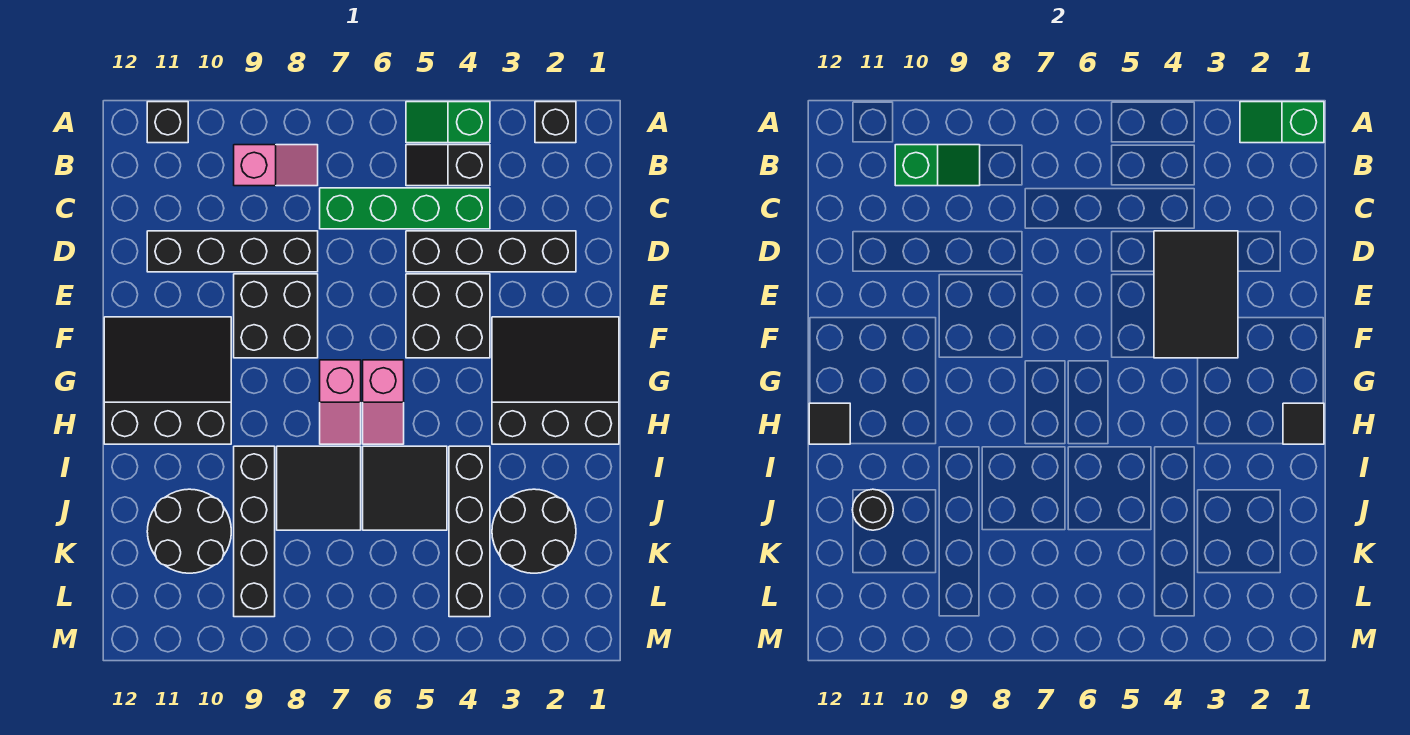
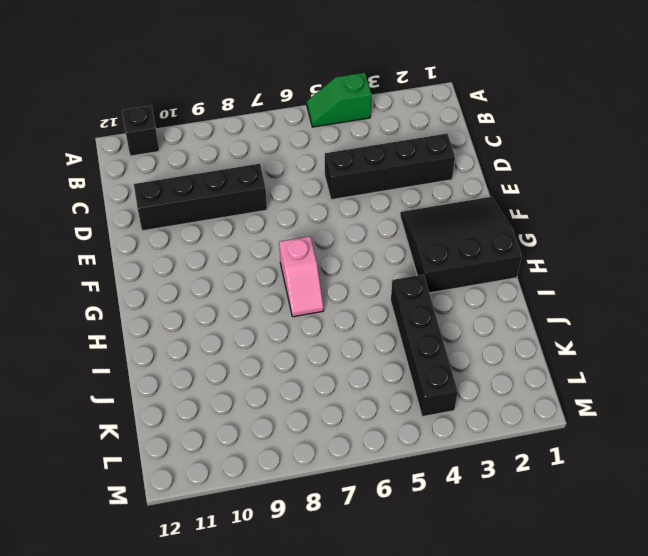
none -> black brick A2 level 1
none -> black slope B4:B5 level 1 top 4
none -> pink slope B8:B9 level 1 top 9

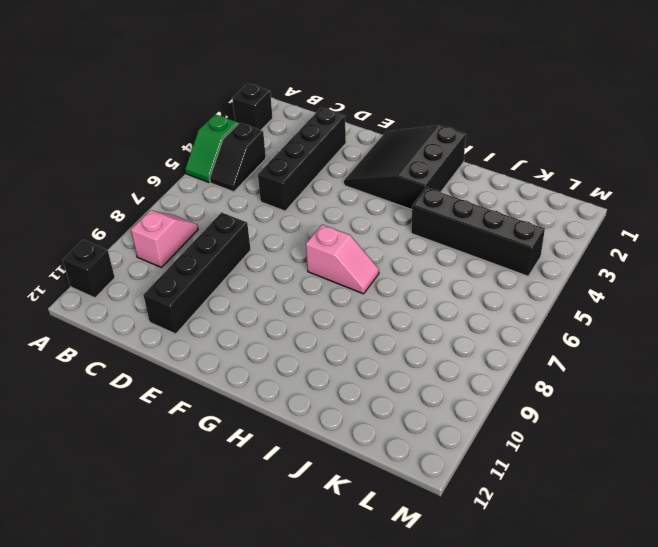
none -> green brick C4:C7 level 1
none -> black brick E4:F5 level 1
none -> black brick E8:F9 level 1

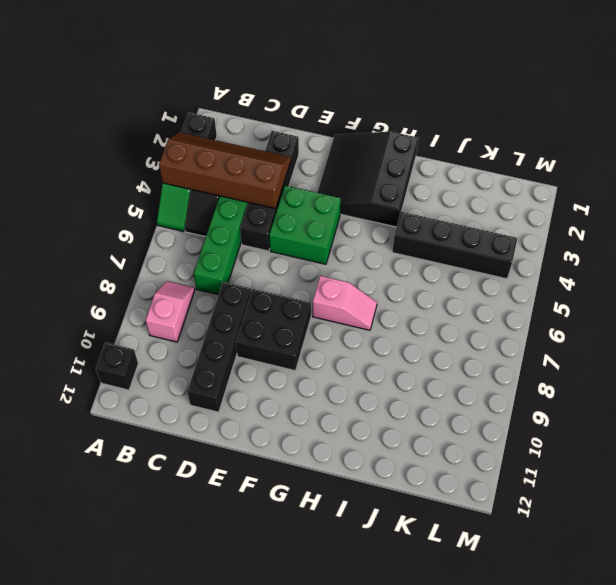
brown slope A3:D4 level 2 top 4 -> black tile D3:F4 level 2
green brick E4:F5 level 1 -> black brick E4:F5 level 1
none -> black slope F10:H12 level 1 top H
none -> pink slope G6:H6 level 1 top G
none -> black tile I5:J6 level 1

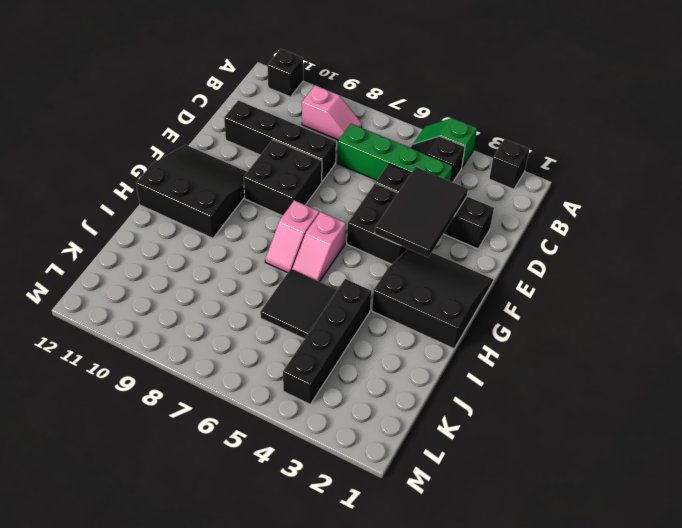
none -> black tile I7:J8 level 1
none -> black brick I9:L9 level 1
none -> black round brick J2:K3 level 1

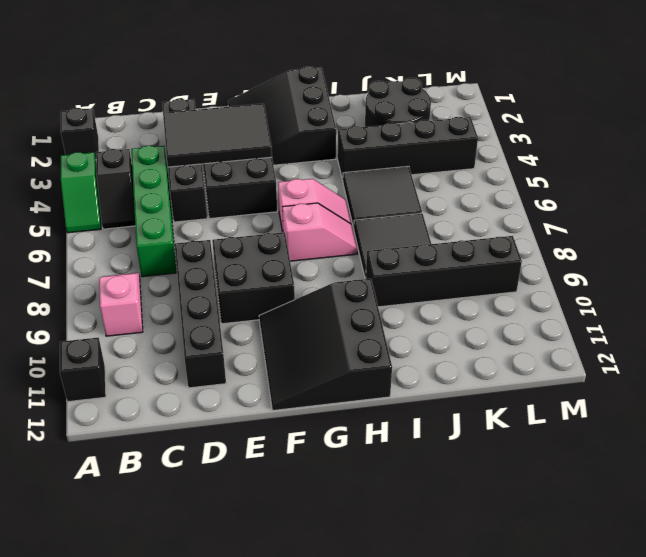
none -> black round brick J10:K11 level 1
none -> green slope A1:A2 level 2 top 1
none -> green slope B9:B10 level 2 top 10

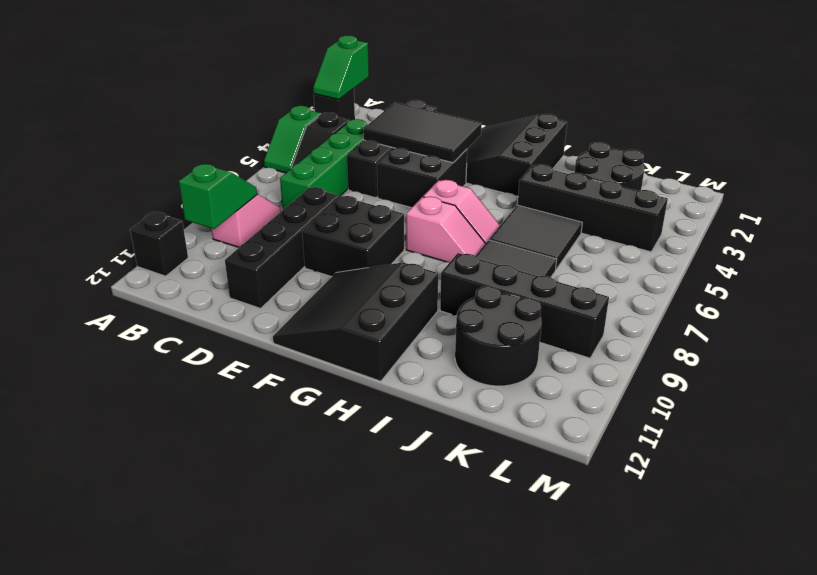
none -> black tile H1 level 2
none -> black tile H12 level 2
none -> black round brick J11 level 2

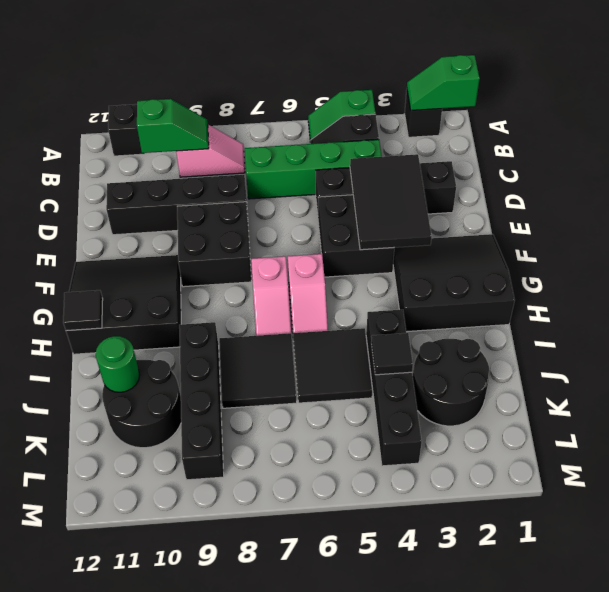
black tile J4 level 2 -> black tile H1 level 2
green round brick J11 level 2 -> black round brick J11 level 2

